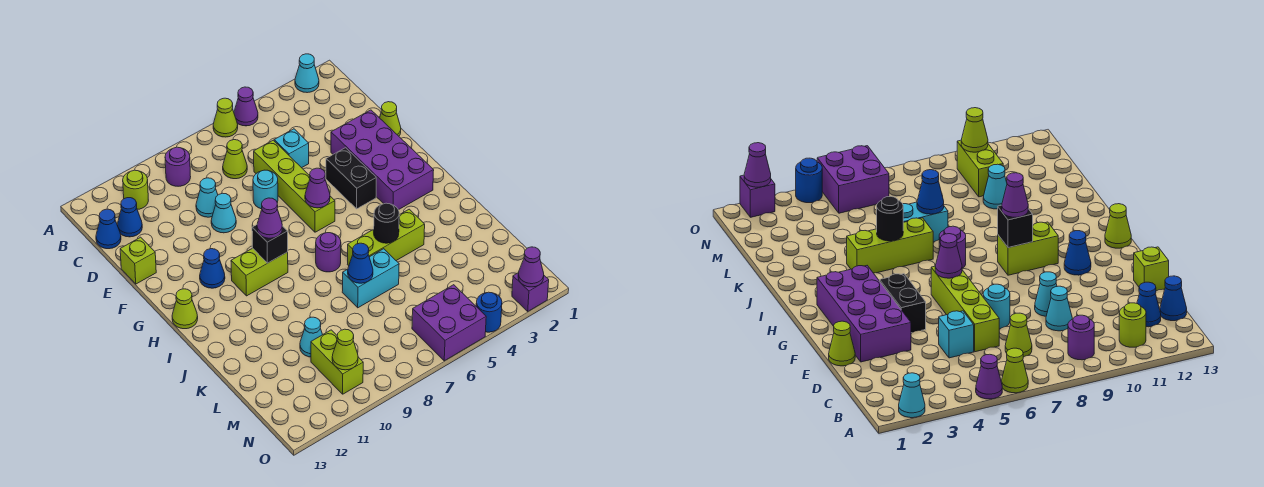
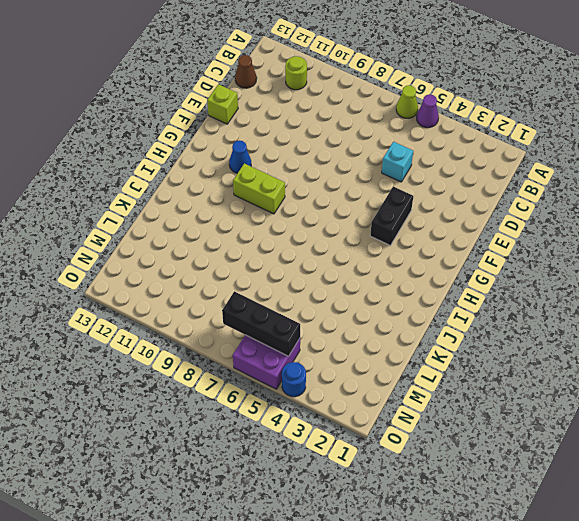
brown cone C13 level 1 -> blue cone C13 level 1
black brick N5:N7 level 2 -> none
none -> cyan cone A2 level 1
none -> purple round brick B9 level 1
none -> lime cone C7 level 1
none -> blue cone C12 level 1

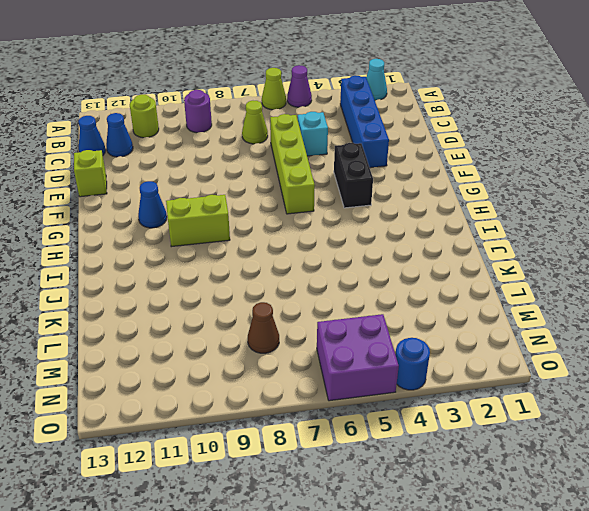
blue brick B3:E3 level 1 -> purple brick E2:H3 level 1
brown cone M8 level 1 -> none
none -> cyan cone D9 level 1
none -> lime cone E1 level 1
none -> cyan round brick E7 level 1
none -> cyan cone E9 level 1

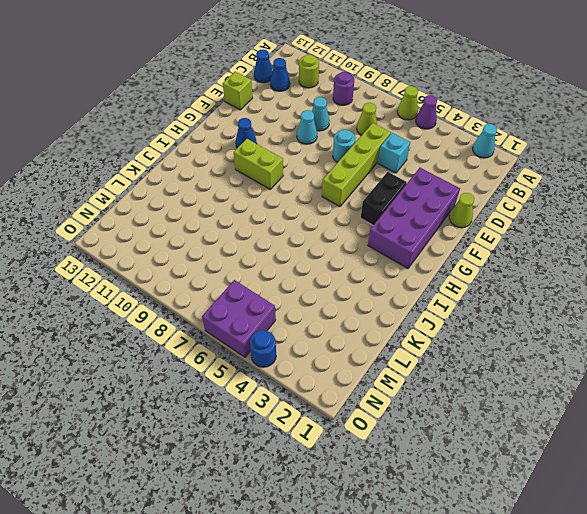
none -> lime cone H13 level 1
none -> purple round brick I7 level 1
none -> lime brick J4:J6 level 1
none -> cyan brick K6:K7 level 1

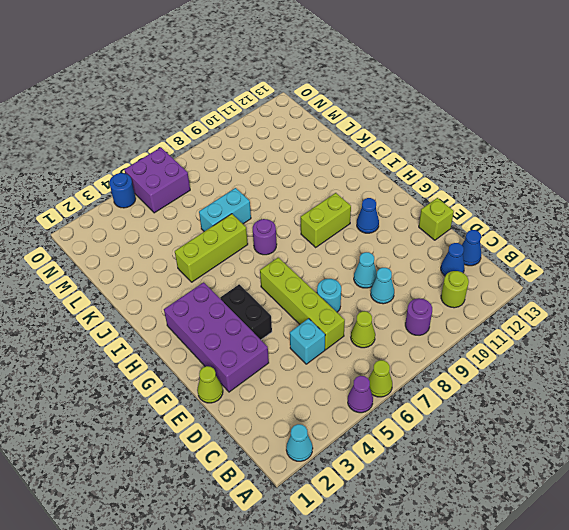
none -> lime cone H13 level 1
none -> cyan cone L10 level 1
none -> lime brick M10:N10 level 1
none -> purple brick O2 level 1

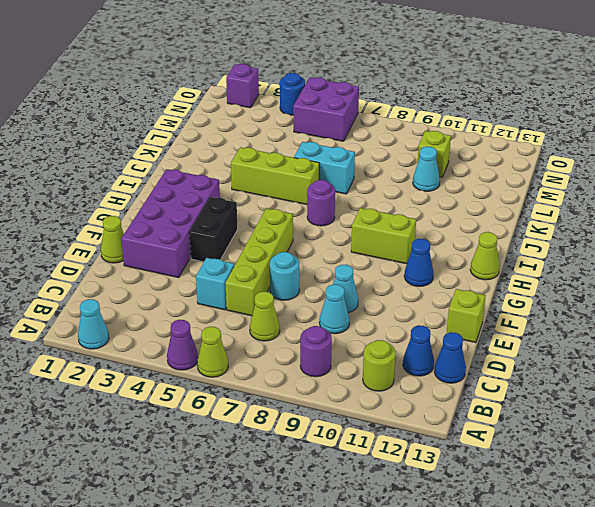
lime brick M10 level 1 -> lime brick M10:N10 level 1
none -> purple cone G6 level 2
none -> black brick H9 level 2
none -> black round brick J5 level 2
none -> blue cone K7 level 2

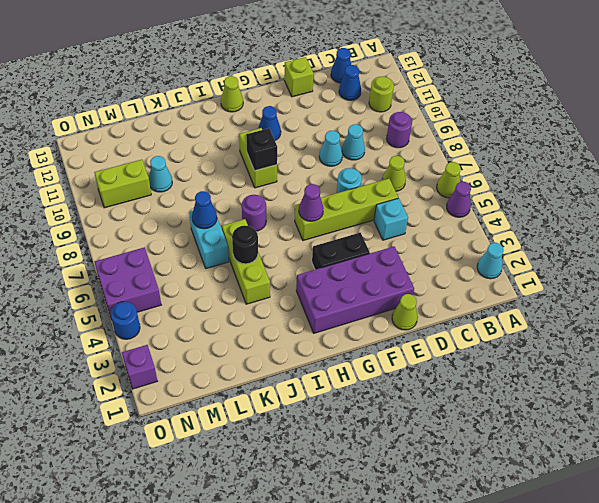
none -> lime cone N10 level 2
none -> purple cone O2 level 2
none -> purple cone H9 level 3

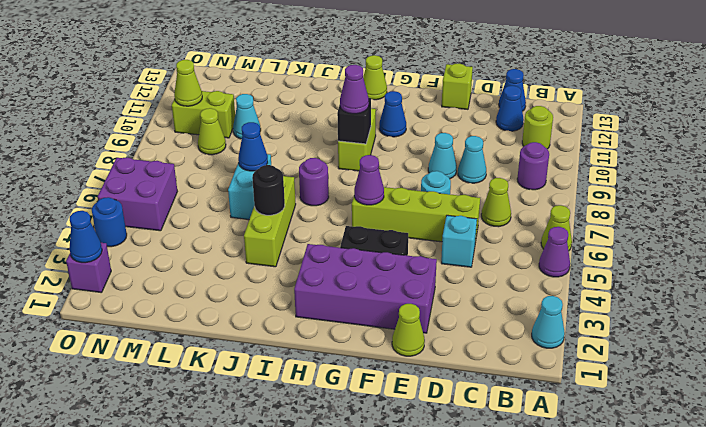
lime cone M9 level 1 -> none
blue cone O2 level 2 -> purple cone O2 level 2

